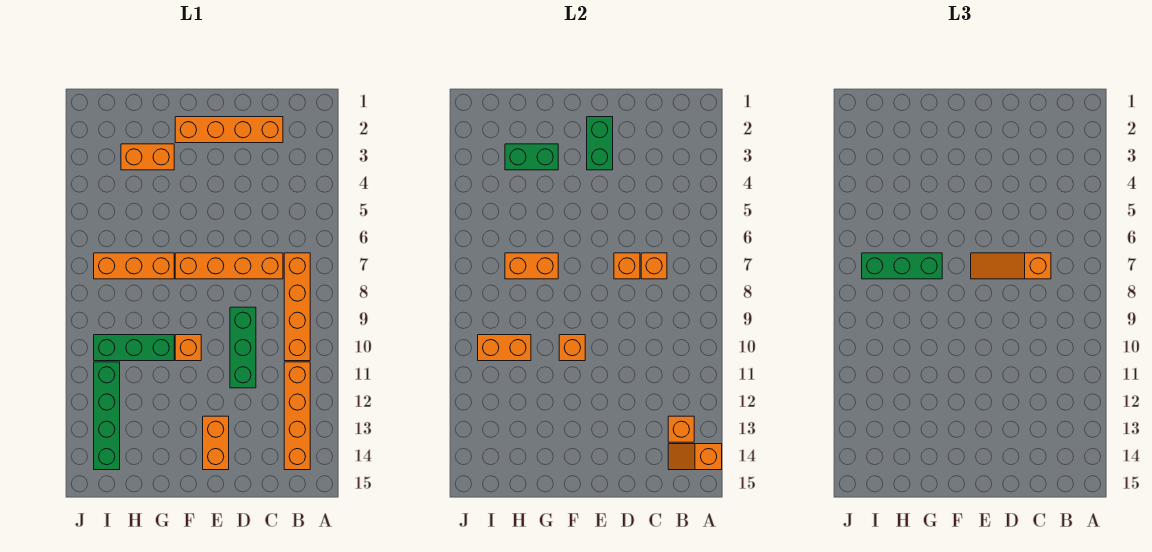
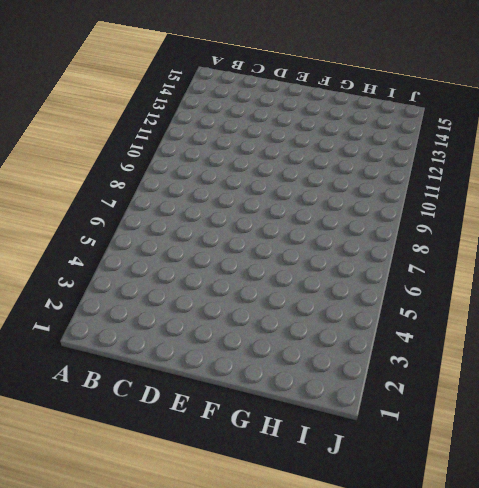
none -> orange brick B7:B10 level 1
none -> orange brick B11:B14 level 1
none -> orange brick C2:F2 level 1

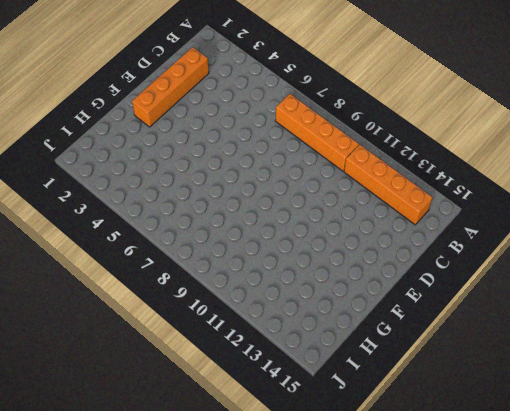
none -> orange brick C7:F7 level 1
none -> green brick D9:D11 level 1
none -> orange brick E13:E14 level 1

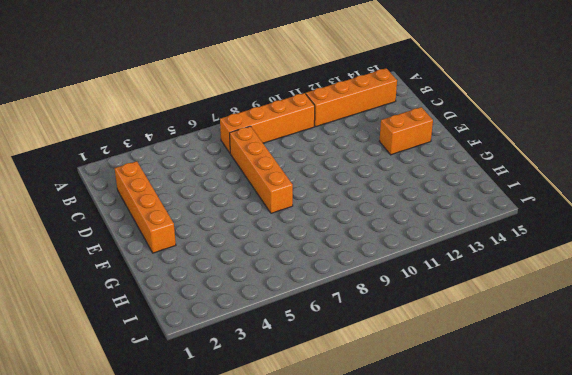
none -> green brick D9:D11 level 1
none -> orange brick F10 level 1
none -> orange brick G3:H3 level 1

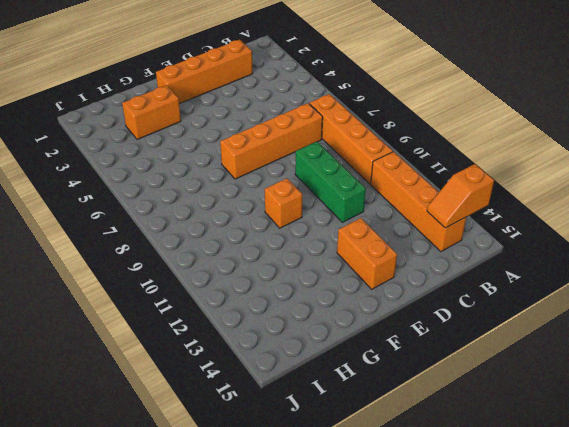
none -> orange brick G7:I7 level 1
none -> green brick G10:I10 level 1
none -> green brick I11:I14 level 1

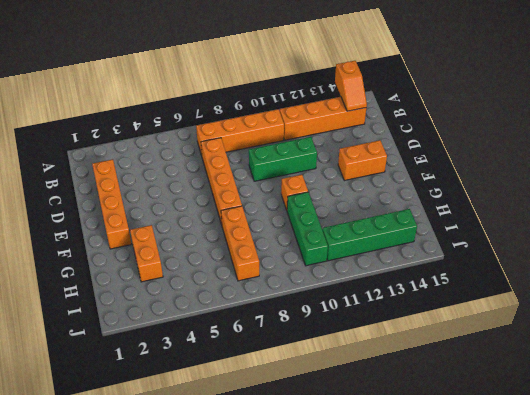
none -> orange brick B13 level 2
none -> orange brick C7 level 2
none -> orange brick D7 level 2

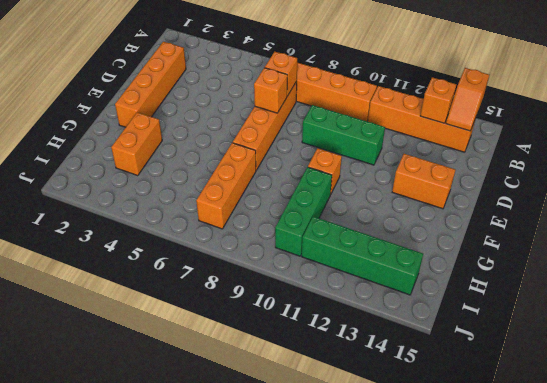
none -> green brick E2:E3 level 2
none -> orange brick F10 level 2
none -> green brick G3:H3 level 2

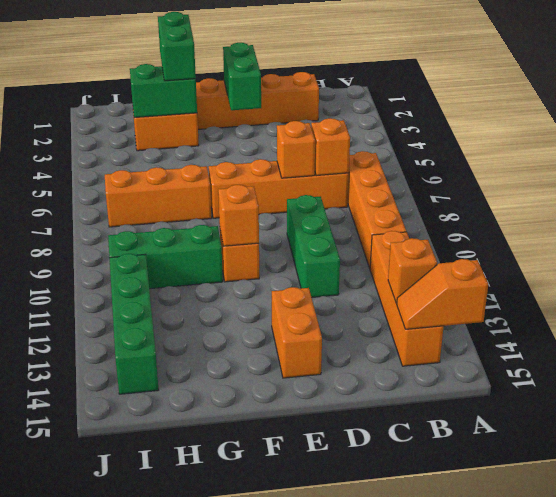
green brick G2:G3 level 3 -> none
none -> orange brick G7:H7 level 2
none -> orange brick H10:I10 level 2
none -> orange slope C7:E7 level 3 top C

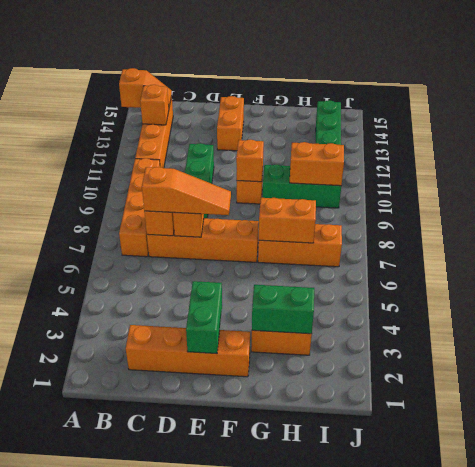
none -> green brick G7:I7 level 3

